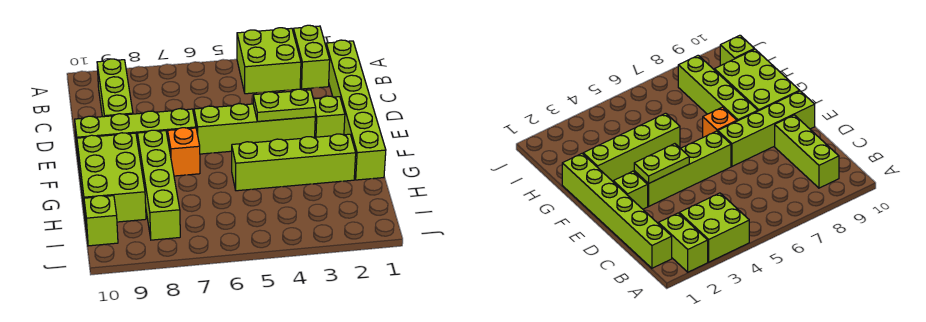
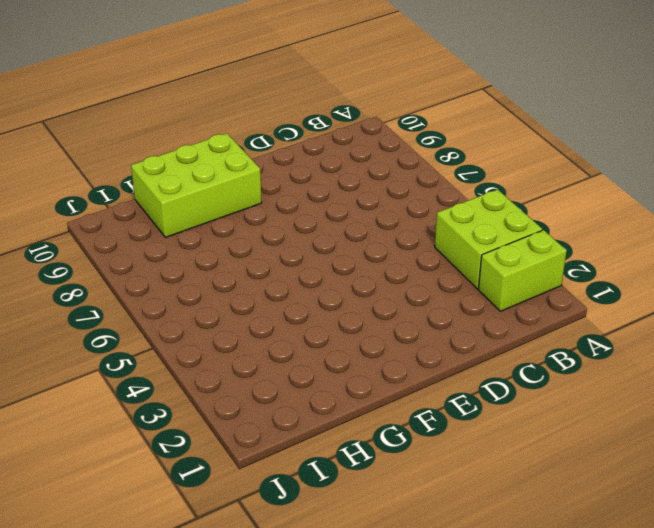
none -> lime brick B1:G1 level 1
none -> lime brick B9:D9 level 1
none -> lime brick E2 level 1

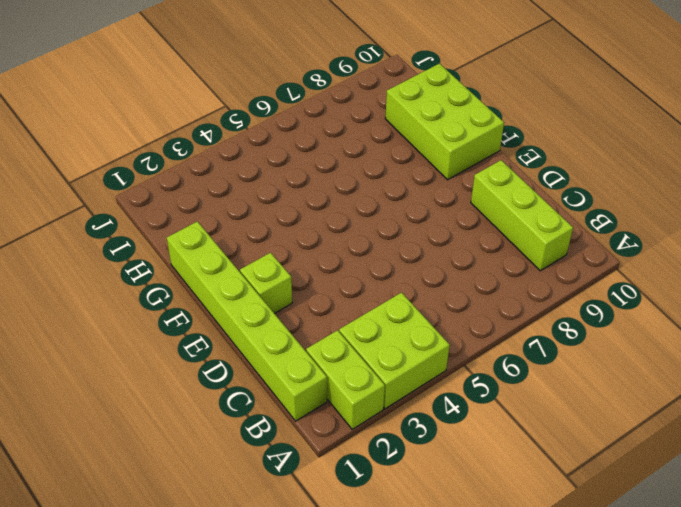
none -> lime brick E3:E6 level 1
none -> lime brick E7:E10 level 1
none -> orange brick F7 level 1

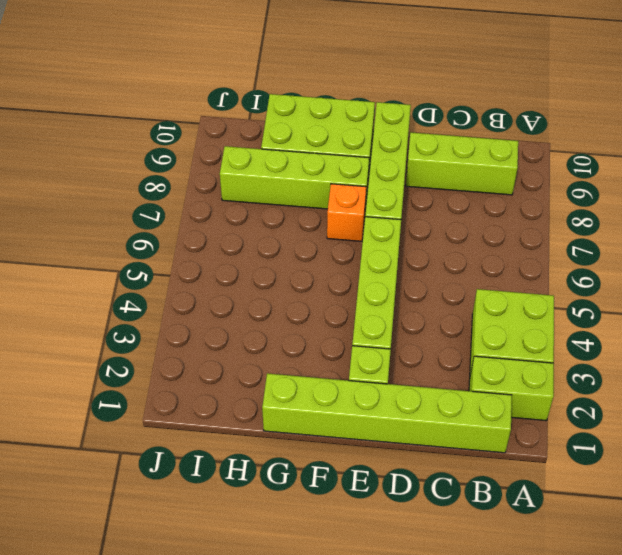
none -> lime brick G2:G5 level 1
none -> lime brick I10 level 1
none -> lime plate E3:E4 level 2

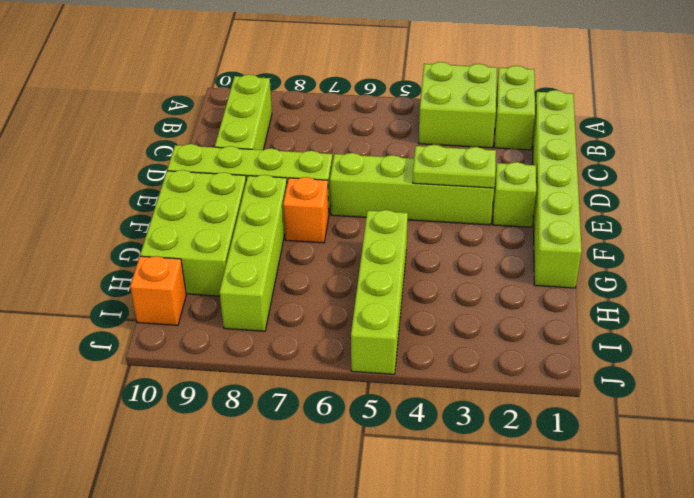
lime brick G5:J5 level 1 -> lime brick G2:G5 level 1
orange brick I10 level 1 -> lime brick I10 level 1

